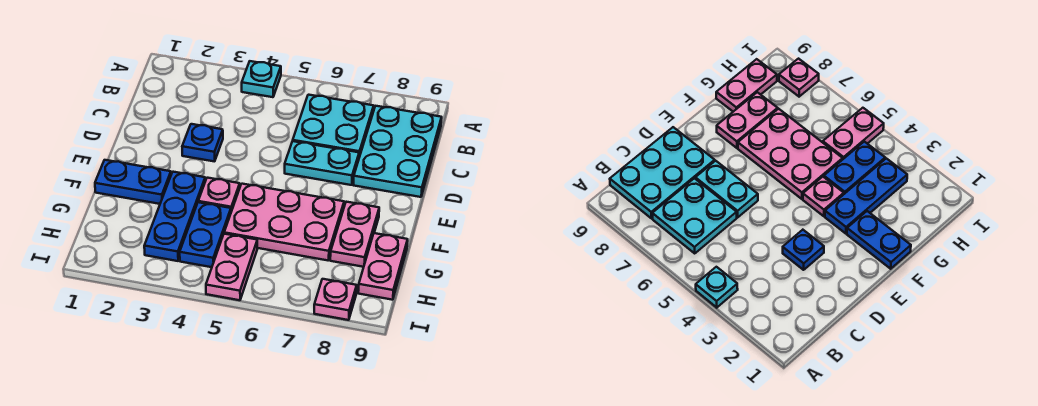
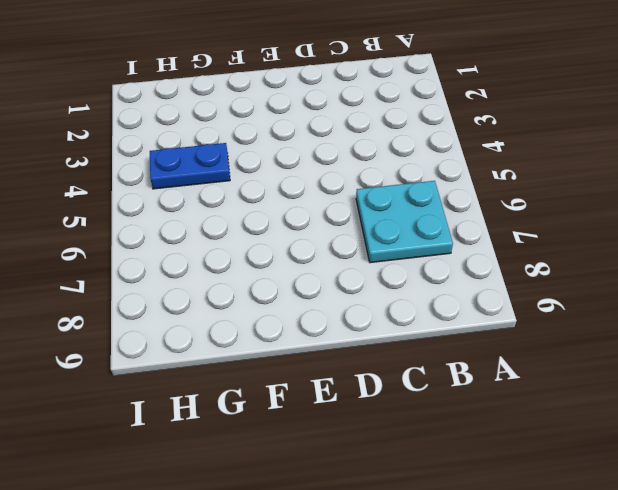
none -> cyan plate A4 level 1
none -> cyan plate B8:D9 level 1
none -> blue plate D3 level 1

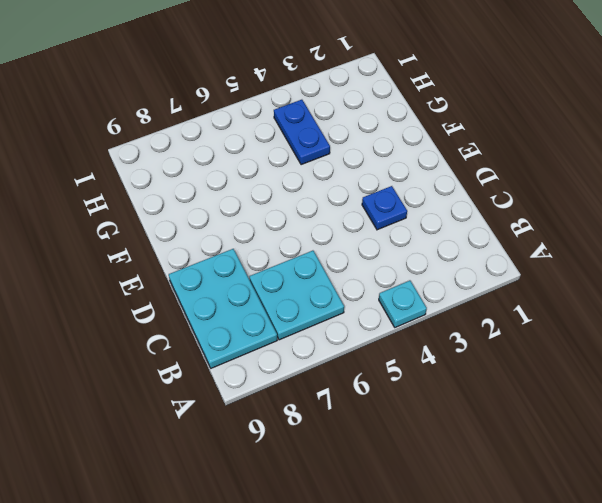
none -> cyan plate D6:D7 level 1
none -> blue plate F1:F2 level 1
none -> blue plate F3:H3 level 1

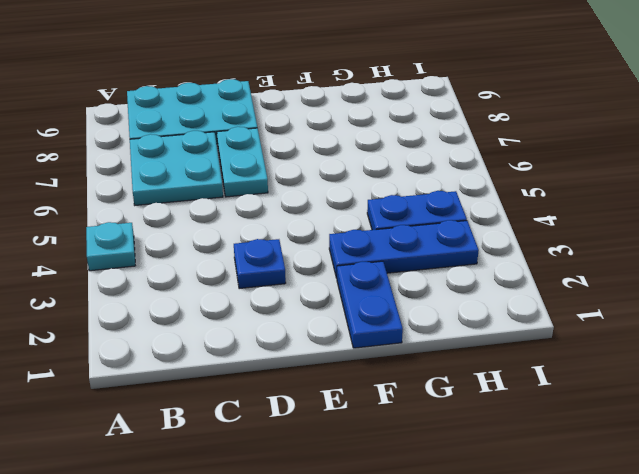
none -> pink plate F4 level 1
none -> pink plate F5:G7 level 1
none -> pink plate F8:G8 level 1

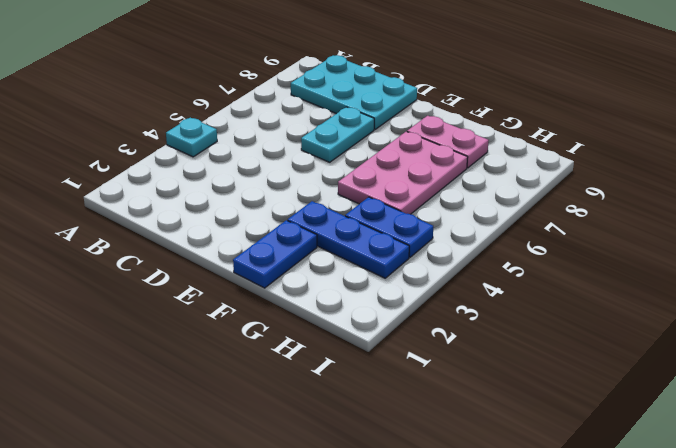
none -> cyan plate B6:C7 level 1
none -> blue plate D3 level 1
none -> pink plate F4 level 1

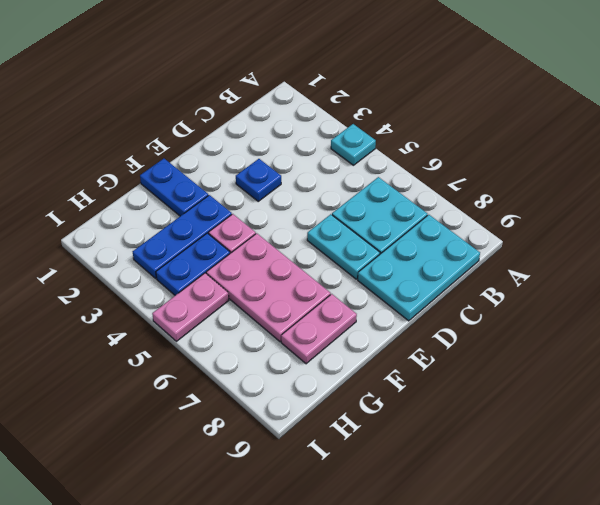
none -> pink plate G9:H9 level 1
none -> pink plate I8 level 1

